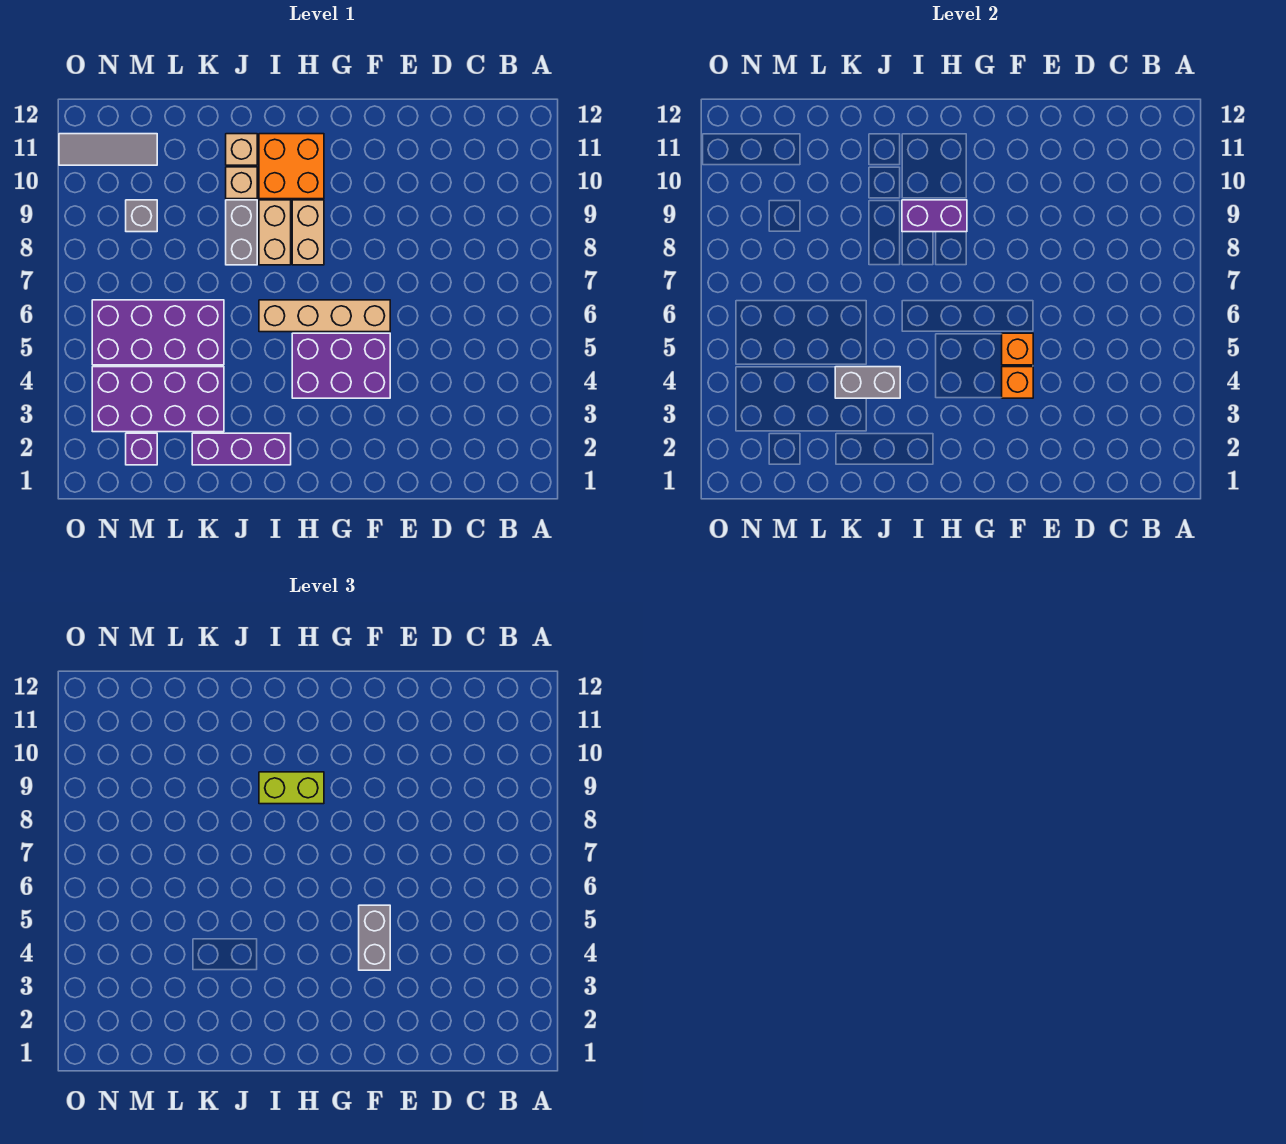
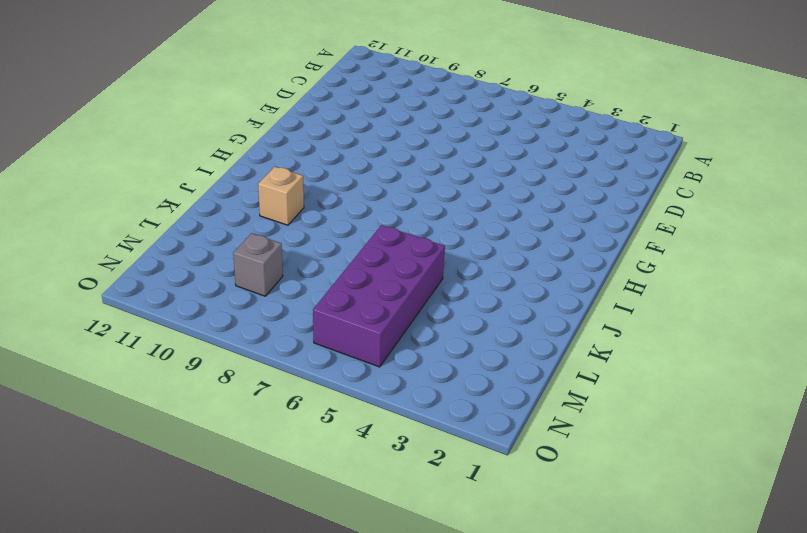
none -> purple brick F4:H5 level 1
none -> tan brick F6:I6 level 1
none -> tan brick H8:H9 level 1

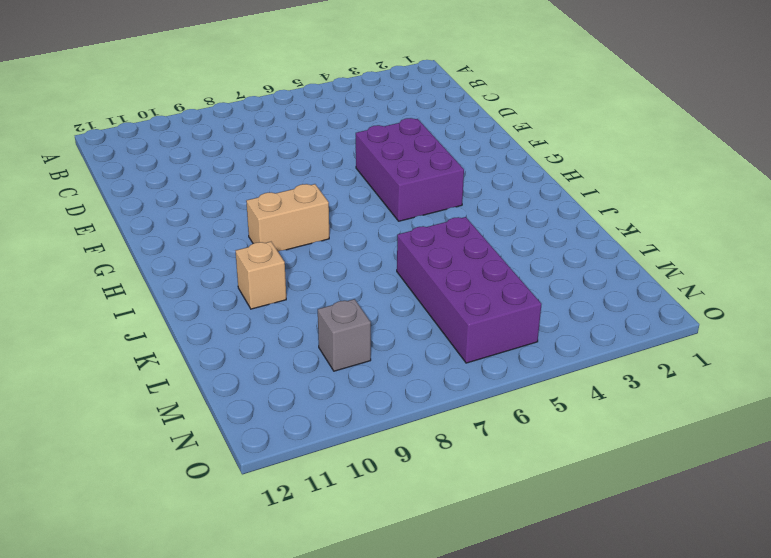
none -> tan brick F6:I6 level 1
none -> orange brick H10:I11 level 1
none -> purple brick I2:K2 level 1

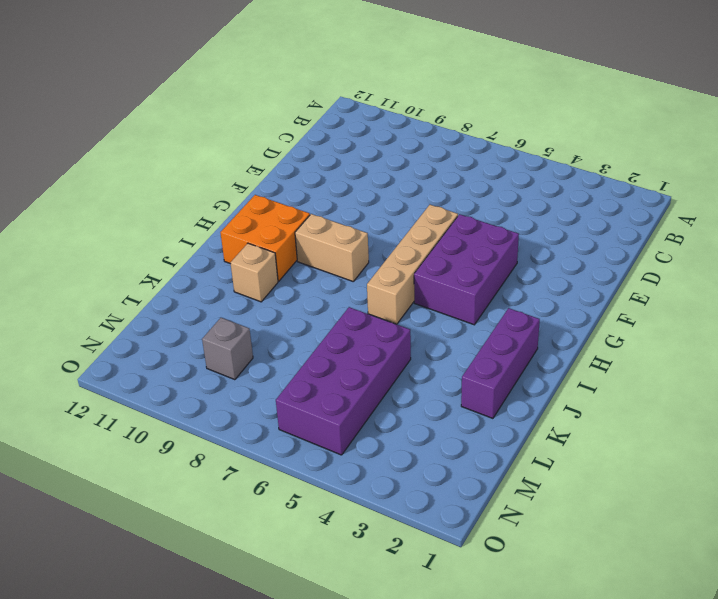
none -> tan brick I8:I9 level 1
none -> grey brick J8:J9 level 1
none -> tan brick J11 level 1

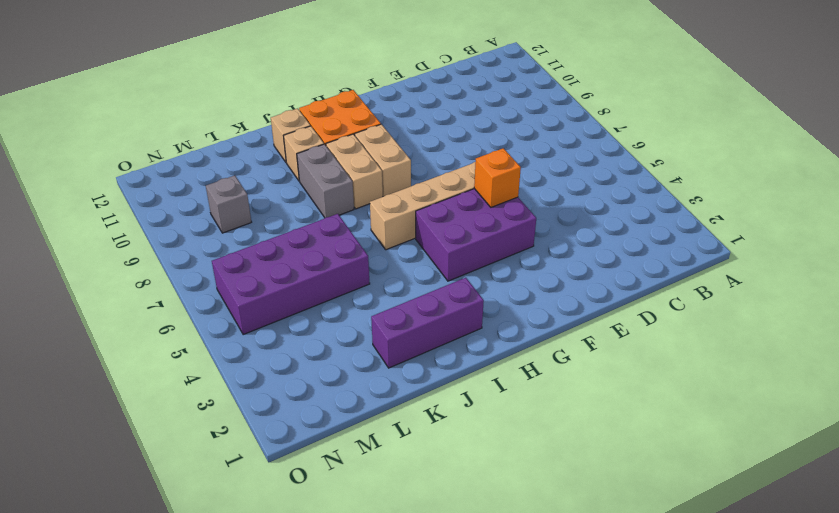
none -> purple brick K3:N4 level 1
none -> purple brick M2 level 1
none -> grey tile M11:O11 level 1

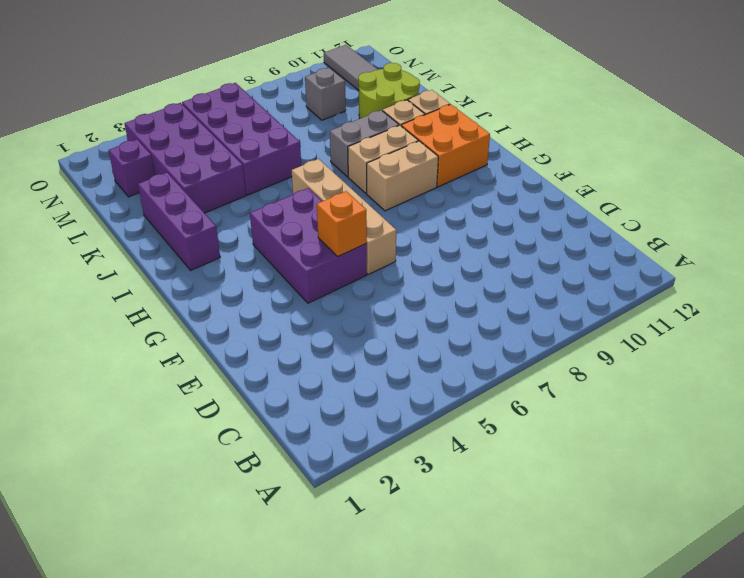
lime round brick K10:L11 level 1 -> none
none -> orange brick F4 level 2
none -> purple brick H9:I9 level 2
none -> grey brick J4:K4 level 2

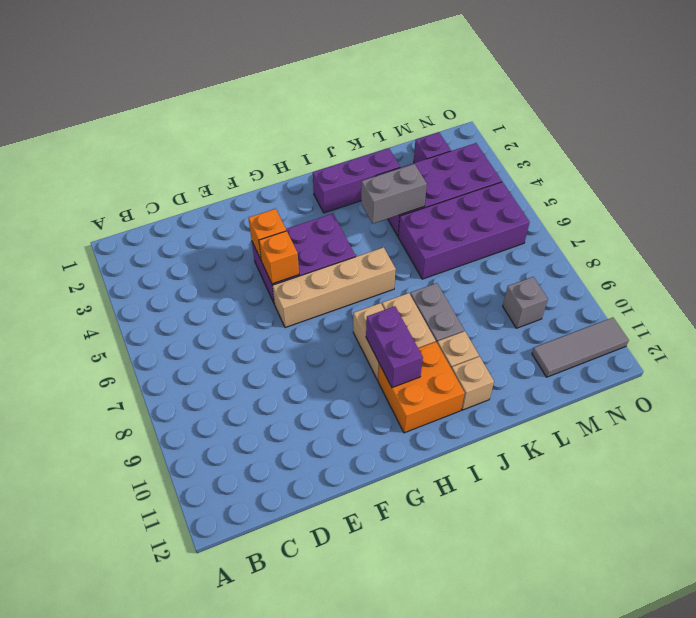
purple brick H9:H10 level 2 -> purple brick H9:I9 level 2
none -> grey brick F4:F5 level 3
none -> lime brick H9:I9 level 3

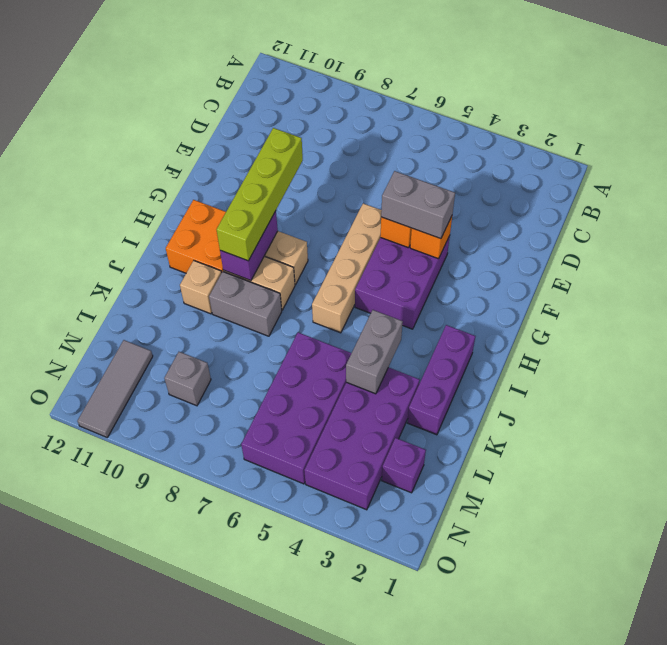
lime brick F9:I9 level 3 -> lime brick H9:I9 level 3
none -> tan brick J11 level 1

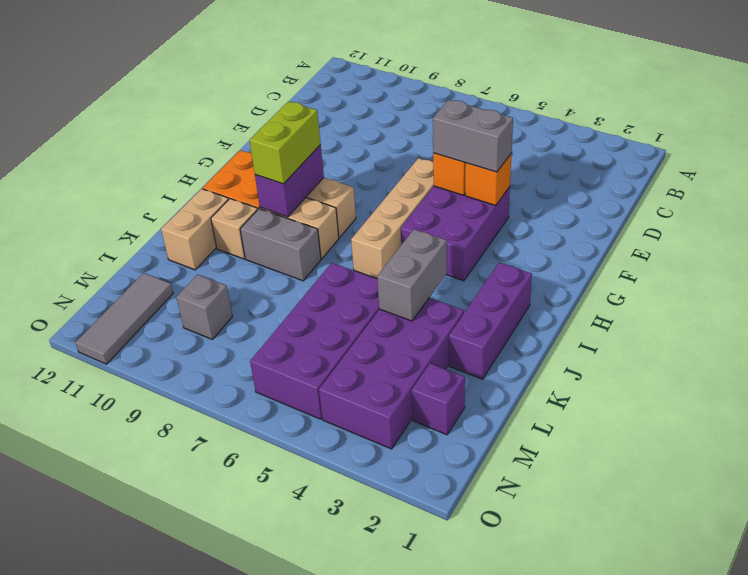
tan brick J11:K11 level 1 -> tan brick J11 level 1

